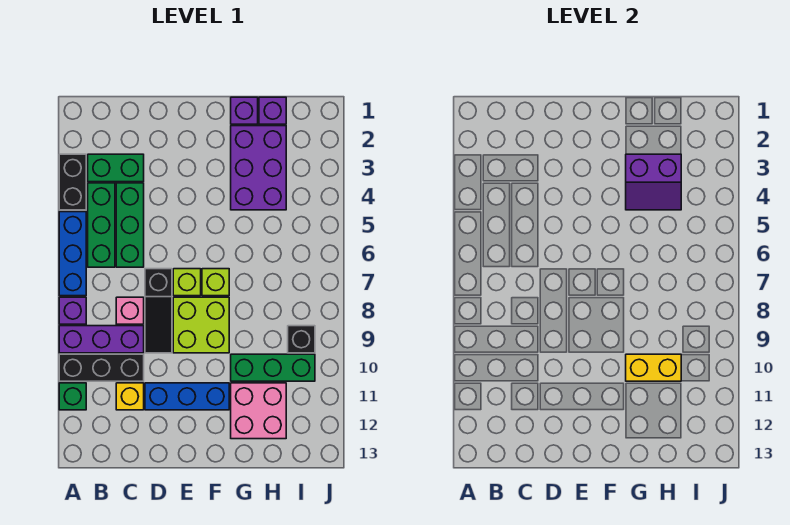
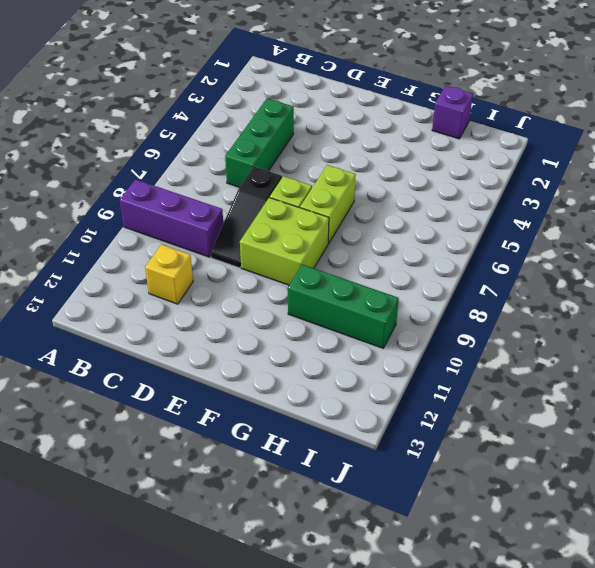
lime brick F6:F7 level 1 -> lime brick F7 level 1
none -> black brick A3:A4 level 1
none -> blue brick A5:A7 level 1
none -> purple brick A8 level 1

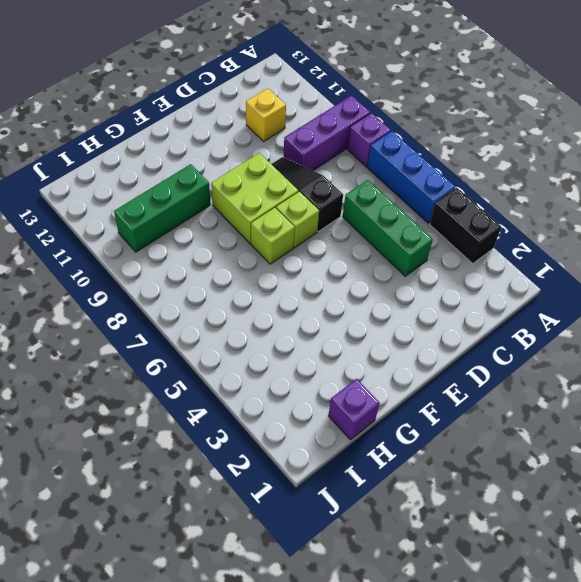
none -> black brick A10:C10 level 1
none -> green brick A11 level 1
none -> green brick B3:C3 level 1

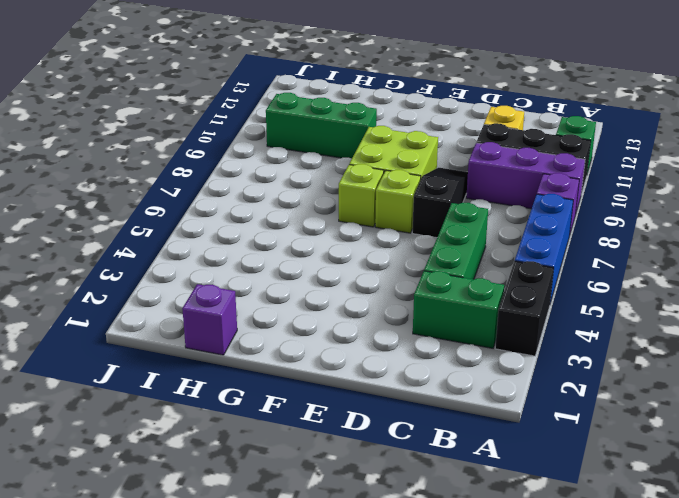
none -> green brick B4:B6 level 1
none -> pink brick C8 level 1
none -> blue brick D11:F11 level 1

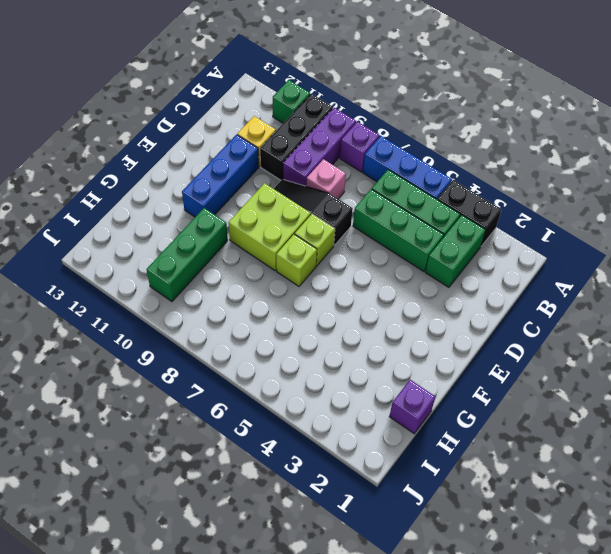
none -> purple brick G1 level 1
none -> purple brick G2:H4 level 1
none -> pink brick G11:H12 level 1

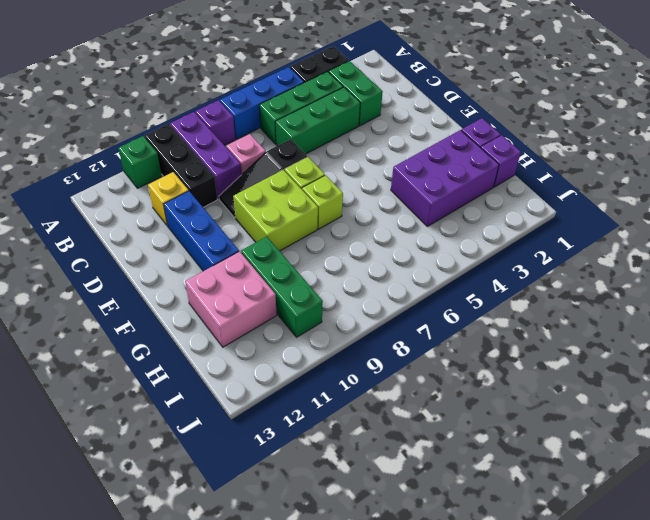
none -> black brick I9 level 1
none -> purple slope G3:H4 level 2 top 3
none -> yellow brick G10:H10 level 2

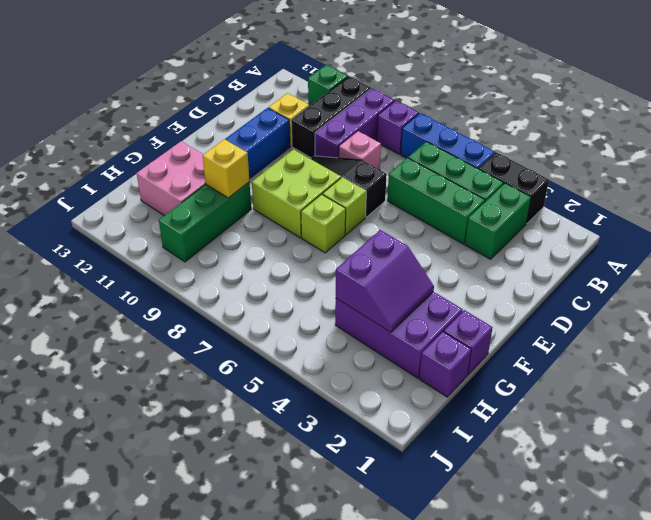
purple slope G3:H4 level 2 top 4 -> purple slope G3:H4 level 2 top 3
yellow brick G10 level 2 -> yellow brick G10:H10 level 2
none -> black brick I9 level 1

